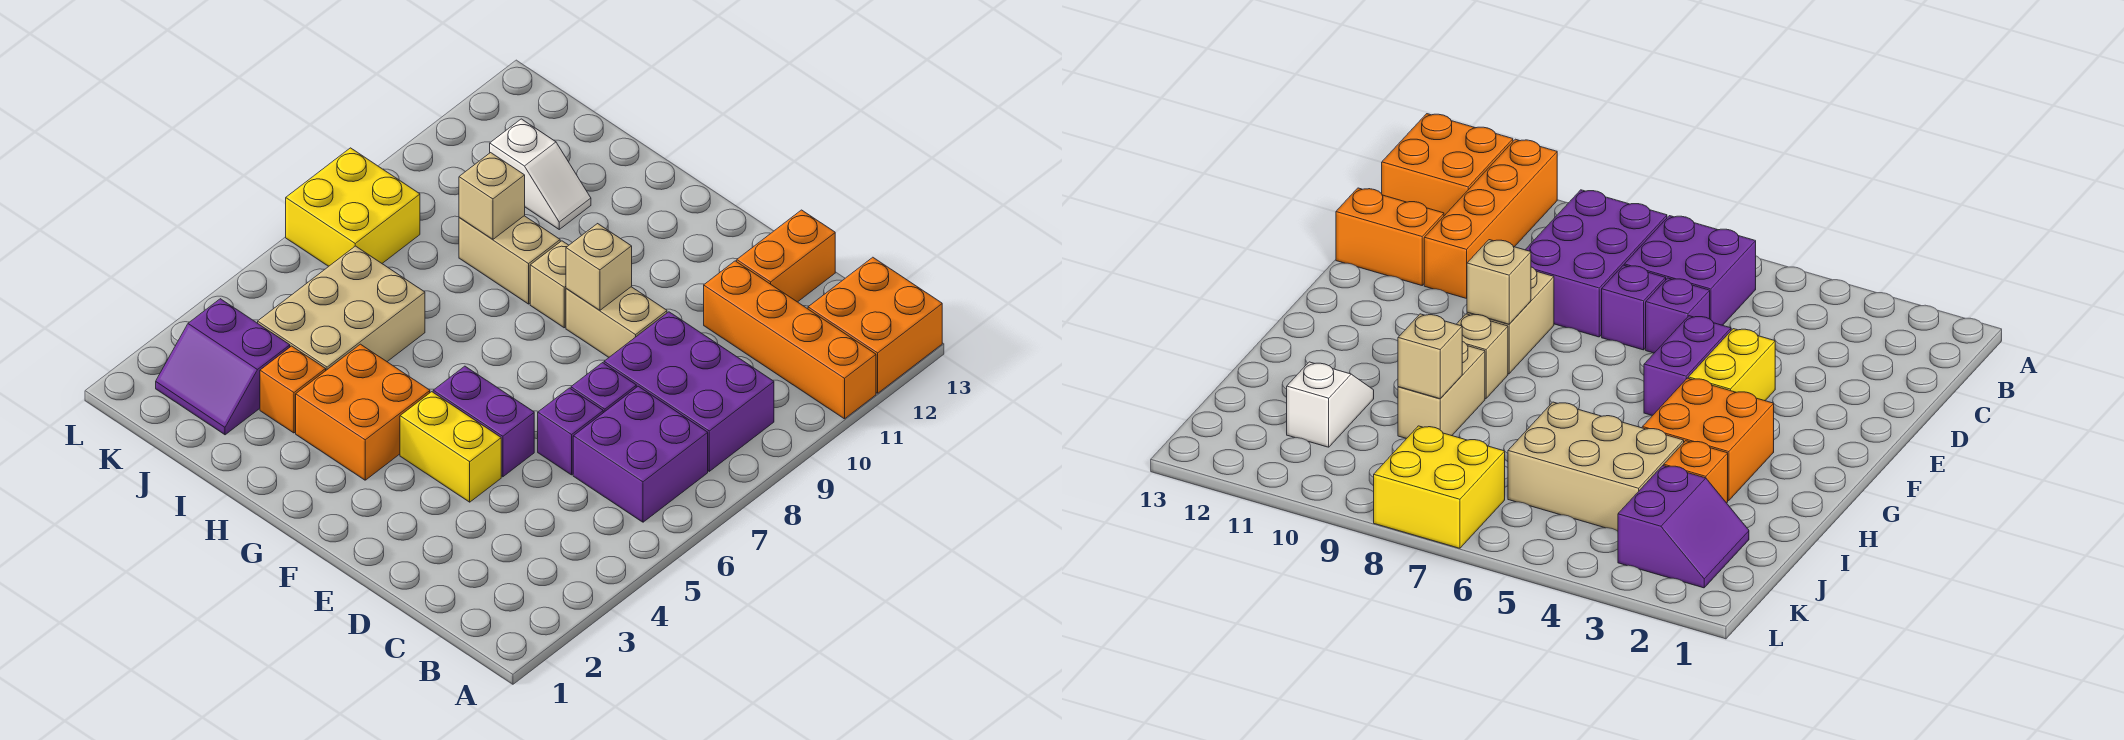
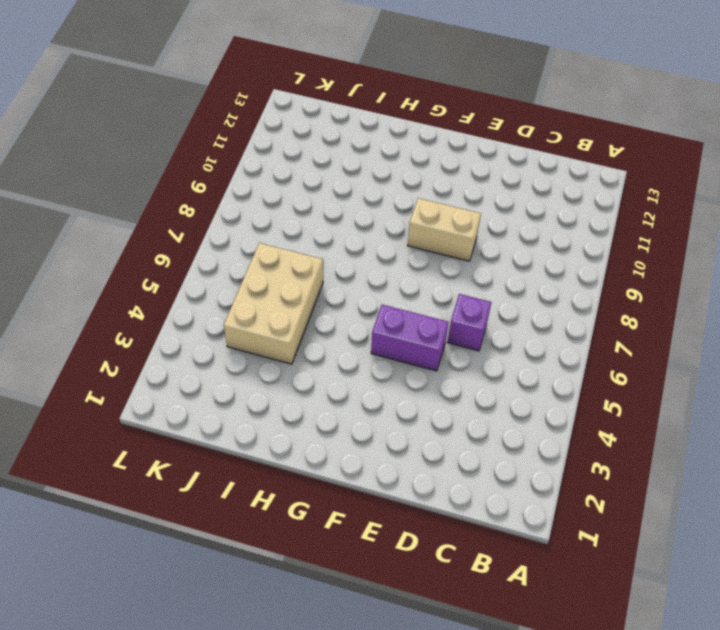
none -> orange brick A11:D11 level 1
none -> orange brick A12:B13 level 1
none -> purple brick B6:C7 level 1

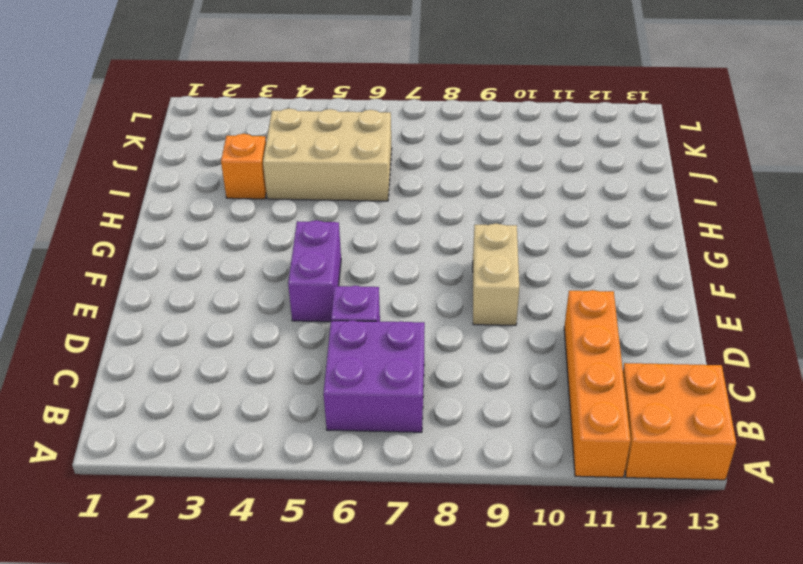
none -> purple brick B8:D9 level 1
none -> purple brick D7 level 1
none -> orange brick D12:D13 level 1

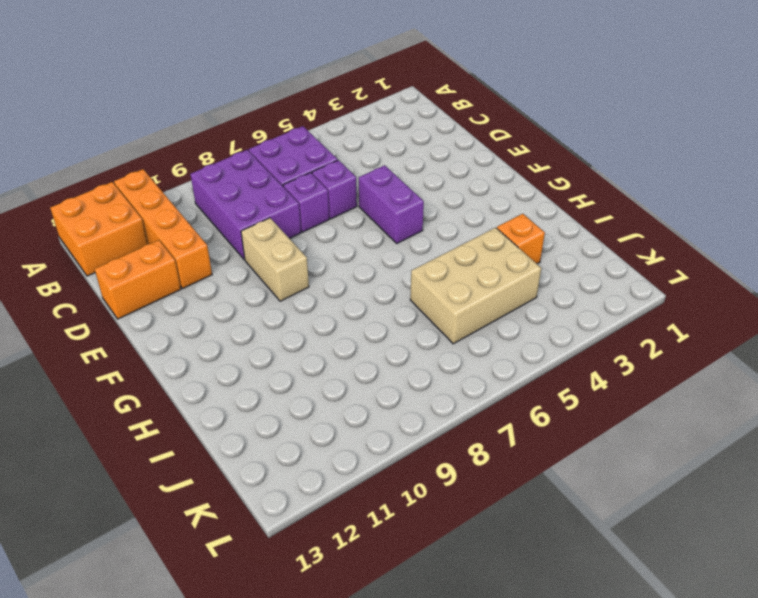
none -> yellow brick E4:F4 level 1
none -> orange brick G3:H4 level 1
none -> tan brick G9 level 1

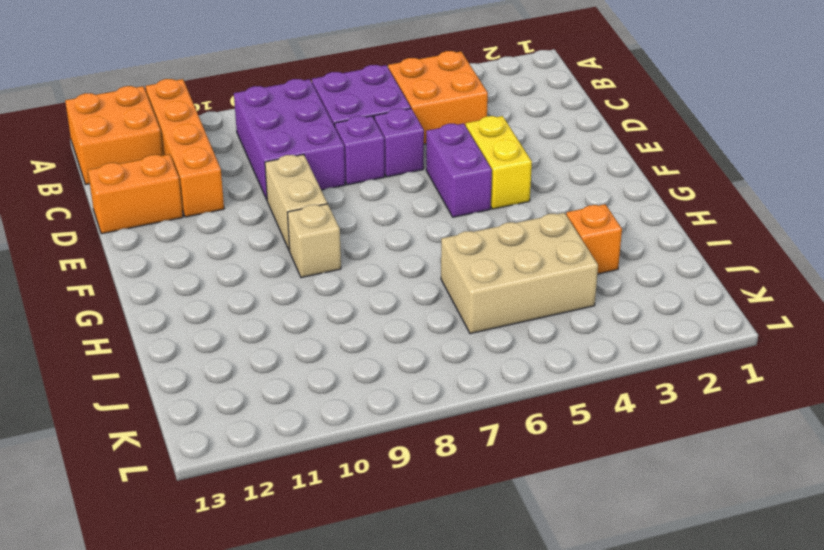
orange brick B4:C5 level 1 -> orange brick G3:H4 level 1
none -> tan brick H9:I9 level 1
none -> white slope I11:J11 level 1 top J
none -> purple slope J2:K3 level 1 top 3

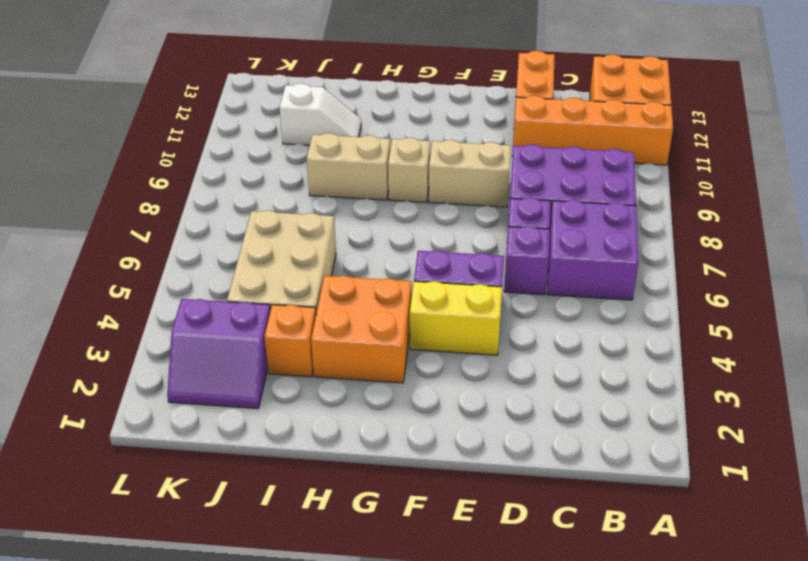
none -> yellow brick K7:L8 level 1
none -> tan brick F9 level 2
none -> tan brick I9 level 2

